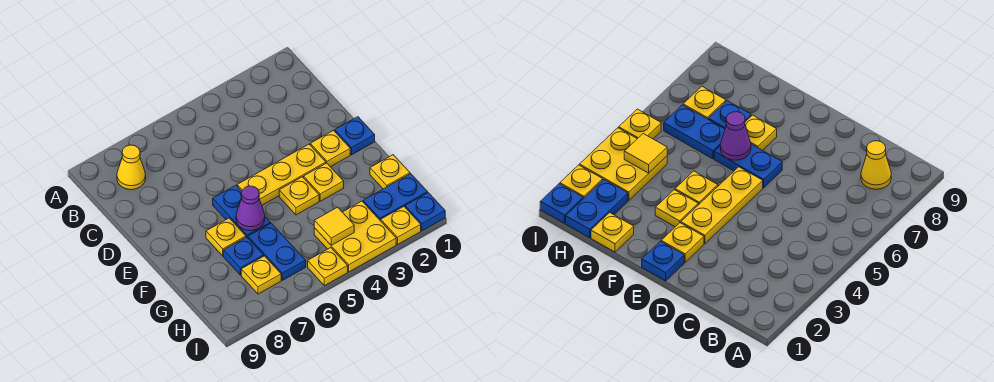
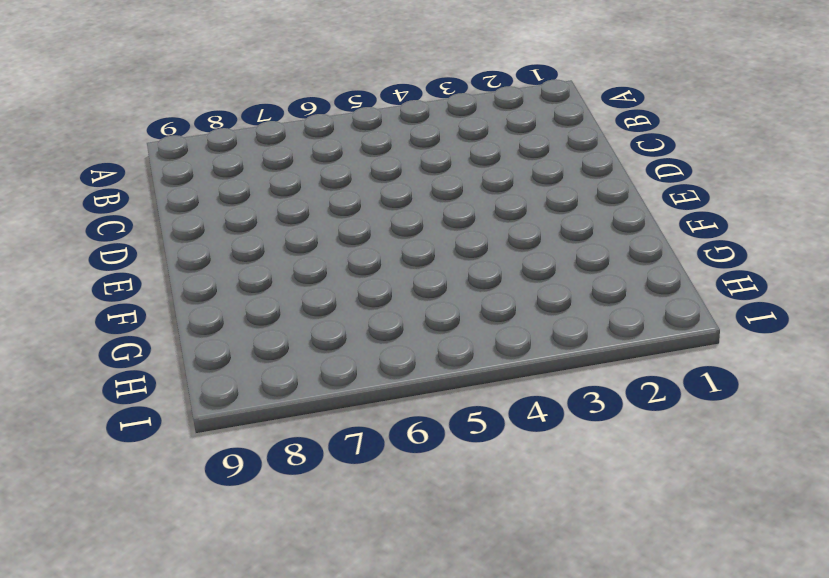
none -> yellow cone B8 level 1
none -> blue plate E1 level 1
none -> yellow plate E2 level 1

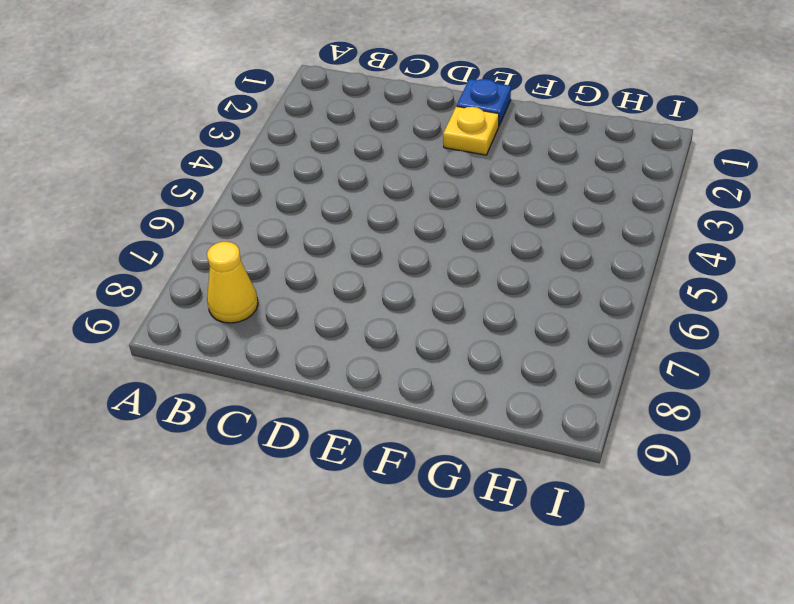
none -> yellow plate E3:E5 level 1
none -> blue plate E6:F6 level 1
none -> yellow plate F3 level 1

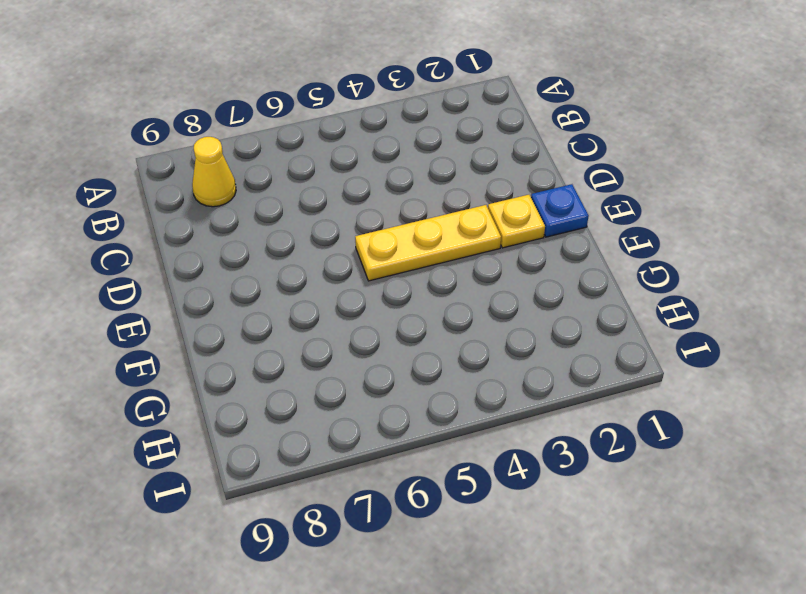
none -> blue plate E6:F6 level 1
none -> yellow plate F3 level 1
none -> yellow plate F4 level 1

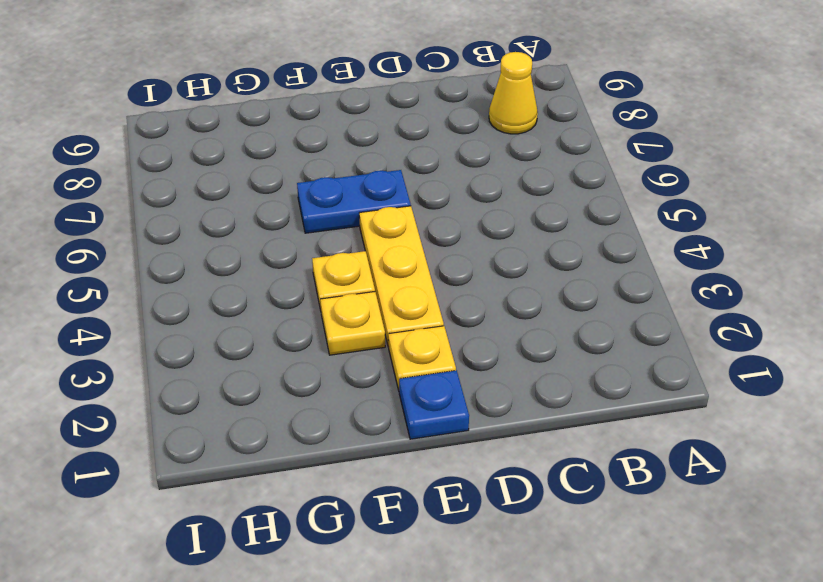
none -> yellow plate F7 level 1
none -> yellow plate G1 level 1
none -> blue plate G6:H6 level 1

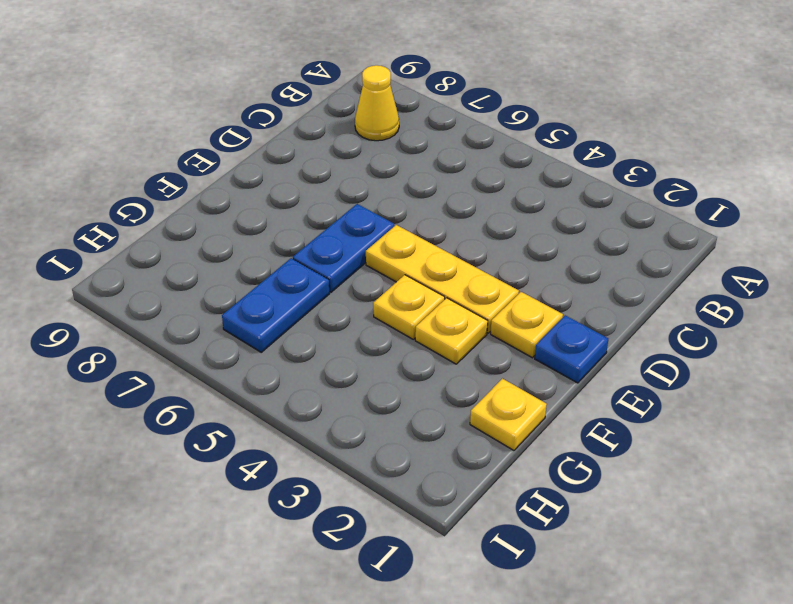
none -> yellow plate F7 level 1
none -> blue plate G7 level 1
none -> blue plate H1:H2 level 1

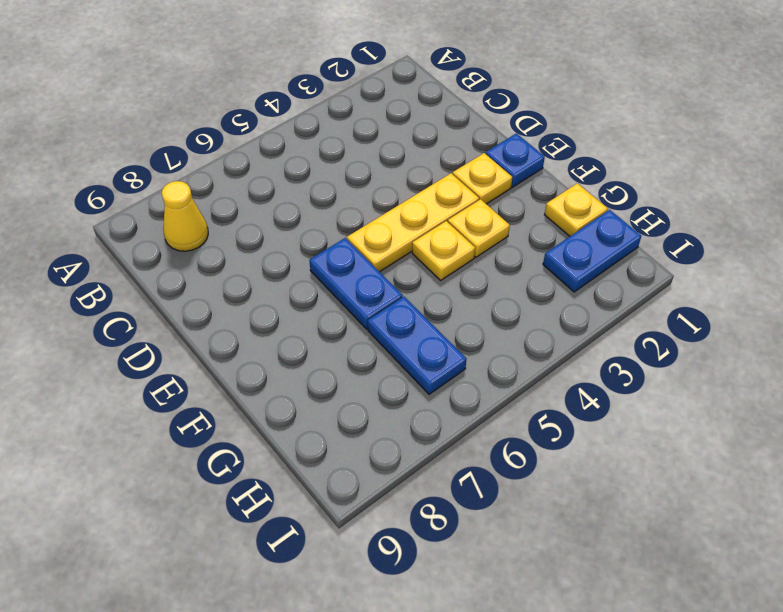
none -> yellow plate F7 level 1
none -> blue plate G7 level 1
none -> yellow plate H3:I4 level 1

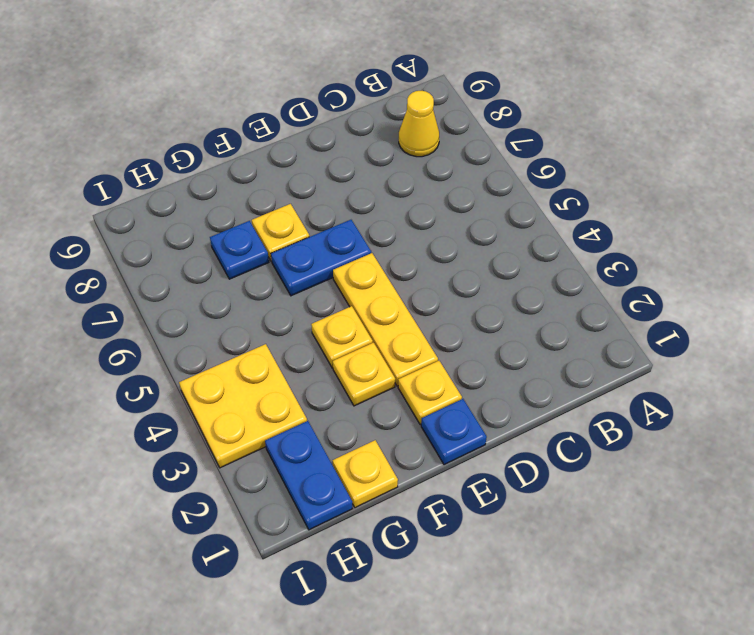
none -> blue plate G6:H6 level 1
none -> yellow plate H7 level 1
none -> blue plate I1 level 1

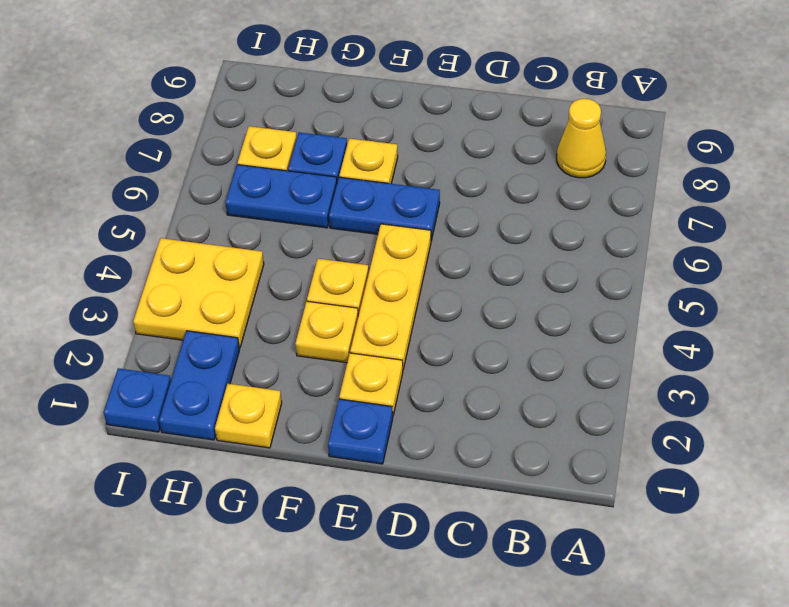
none -> yellow plate I2 level 1
none -> yellow plate I5 level 1
none -> purple cone F6 level 2

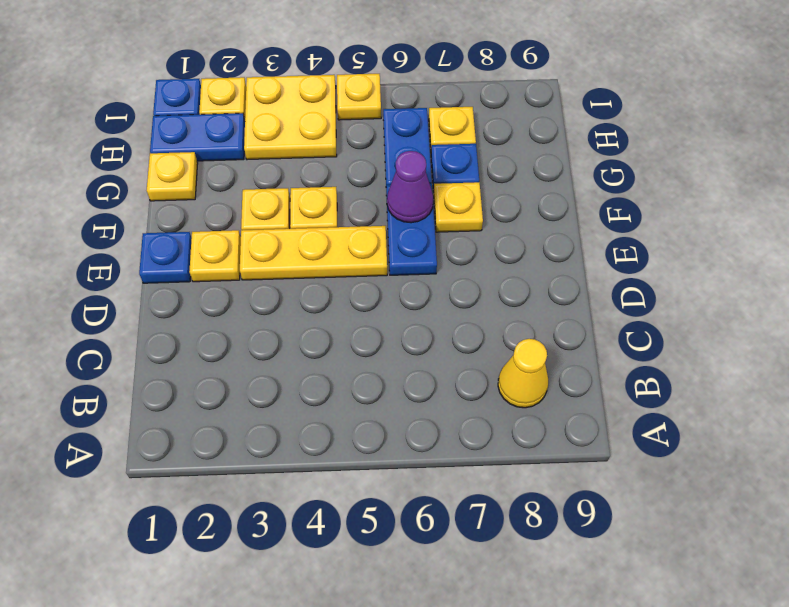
none -> yellow tile H4 level 2

